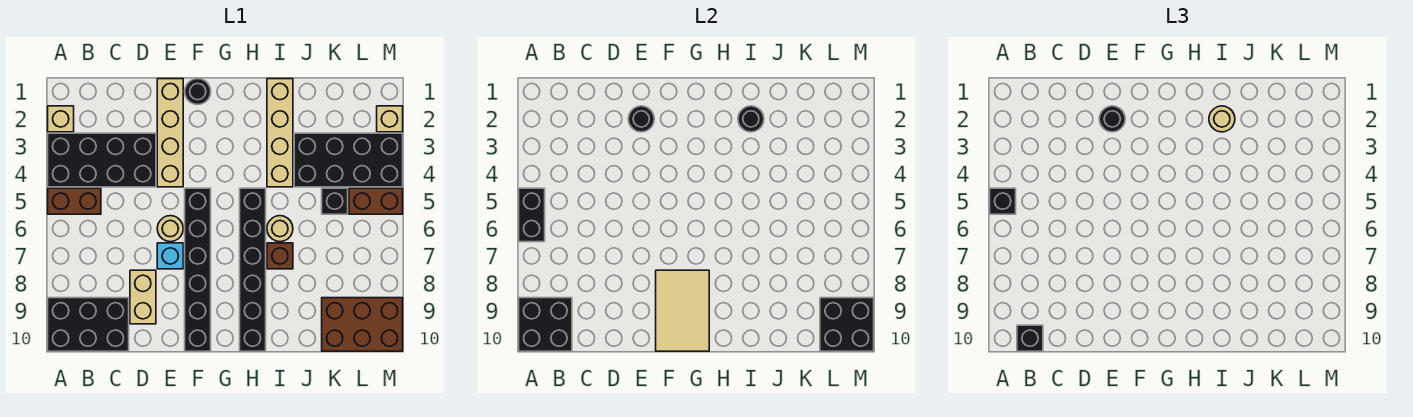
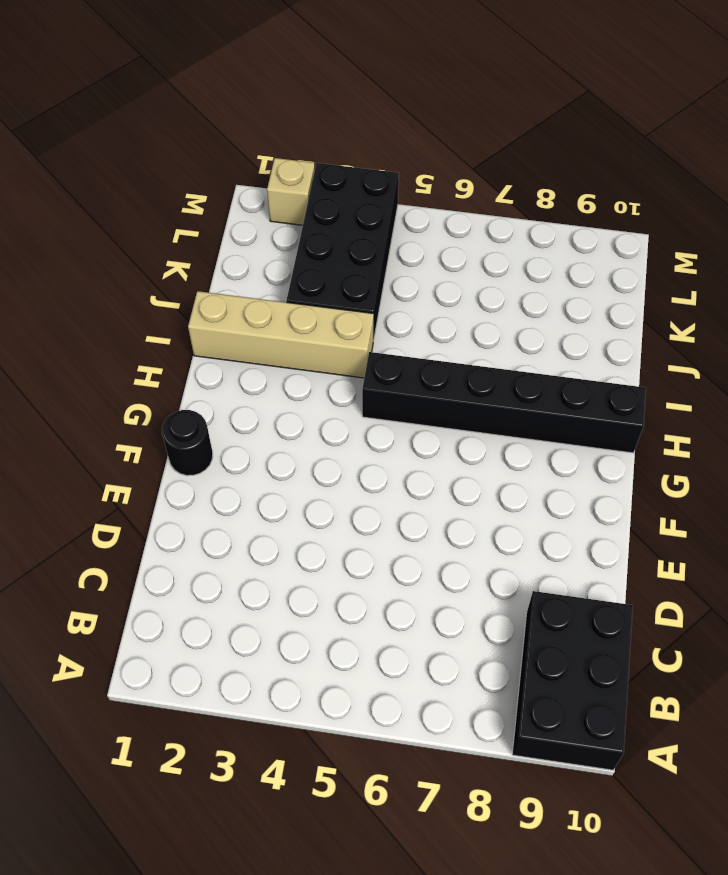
none -> tan brick A2 level 1
none -> black brick A3:D4 level 1
none -> brown brick A5:B5 level 1

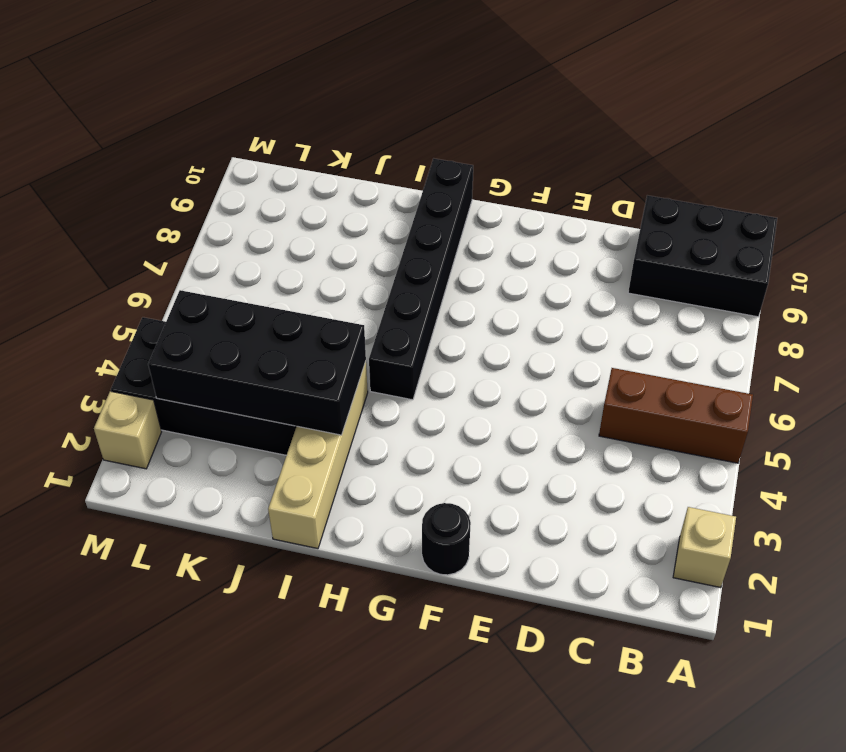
brown brick A5:C5 level 1 -> brown brick A5:B5 level 1
black brick I3:L4 level 2 -> black brick A3:D4 level 1
none -> tan brick D8:D9 level 1
none -> tan brick E1:E4 level 1
none -> tan round brick E6 level 1

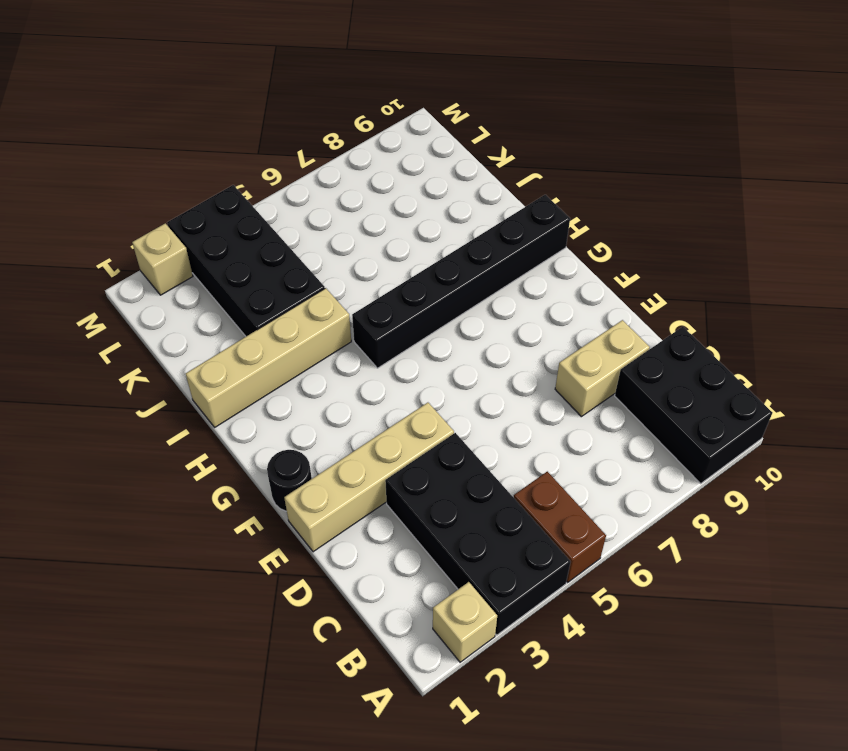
none -> tan round brick E6 level 1
none -> cyan brick E7 level 1
none -> black brick F5:F10 level 1

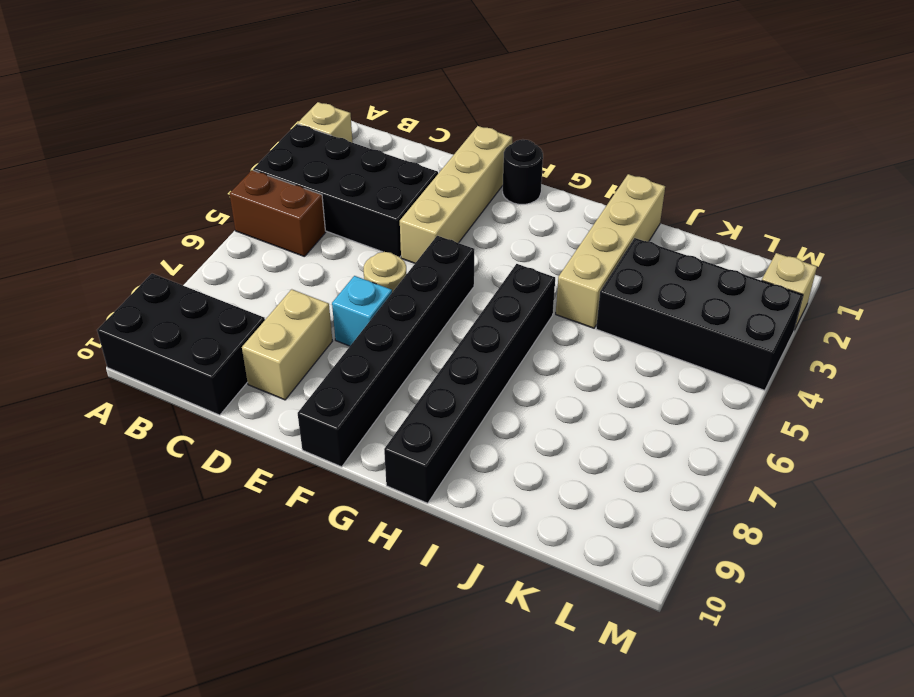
none -> tan round brick I6 level 1
none -> brown brick I7 level 1
none -> black brick K5 level 1

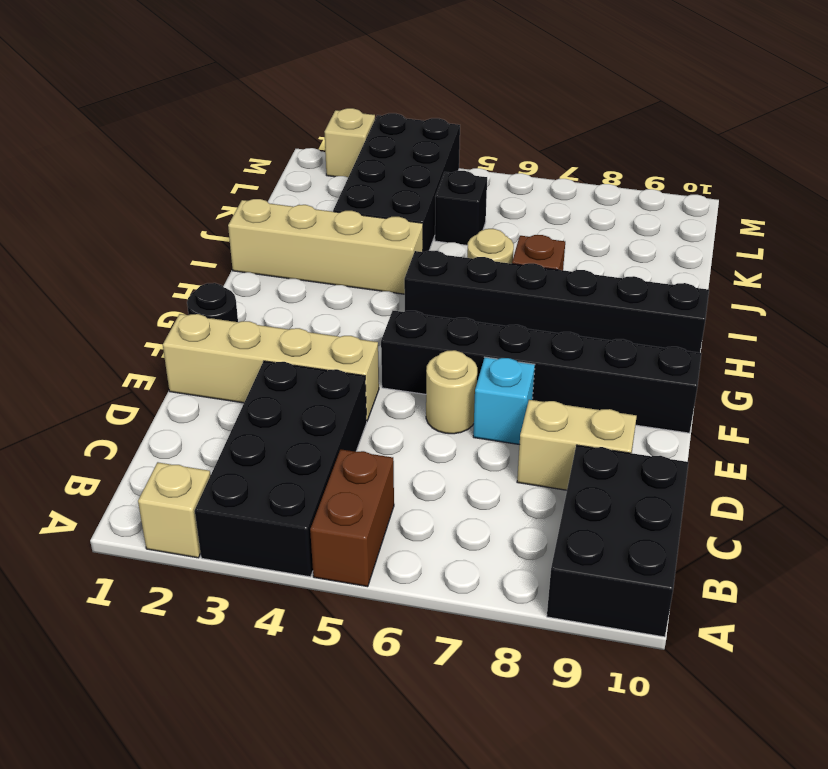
none -> brown brick K9:M10 level 1
none -> brown brick L5:M5 level 1
none -> black brick A5:A6 level 2

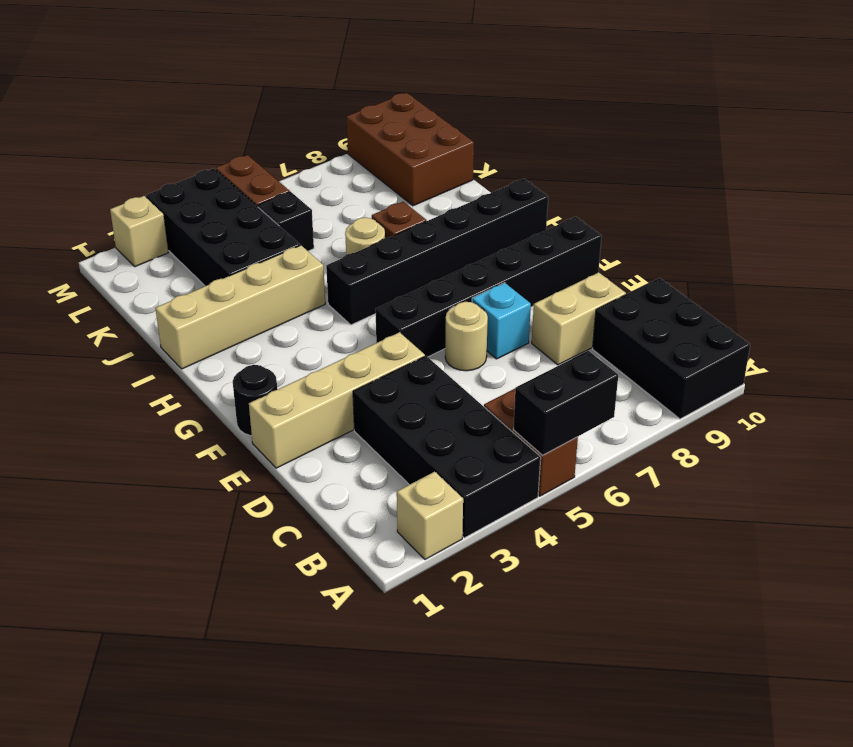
none -> black brick A9:B10 level 2
none -> black round brick E2 level 2
none -> tan tile F8:G10 level 2

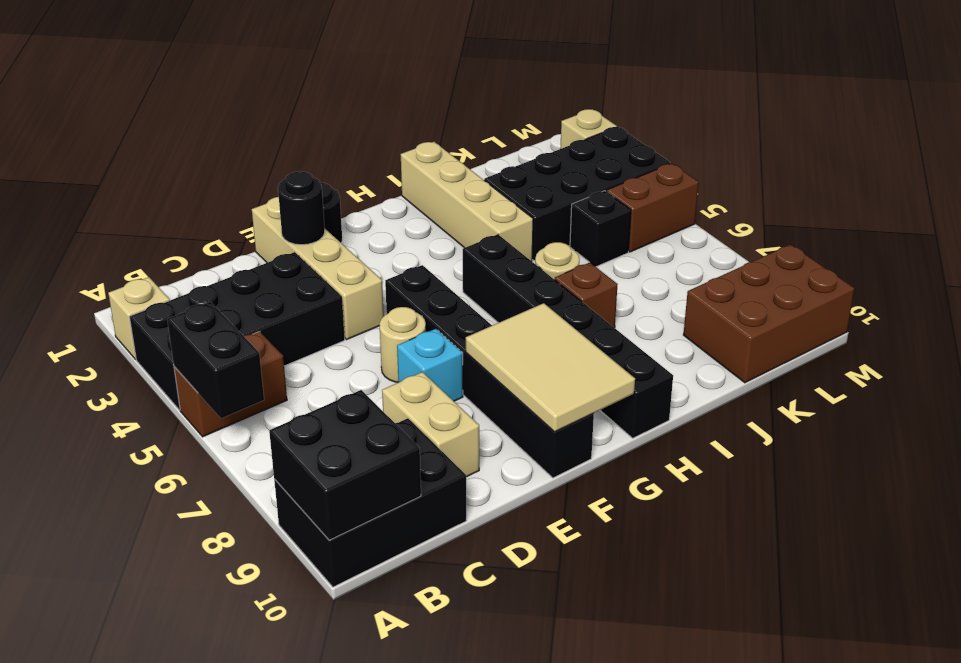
none -> black round brick I2 level 2
none -> black brick L9:M10 level 2
none -> black brick A5 level 3

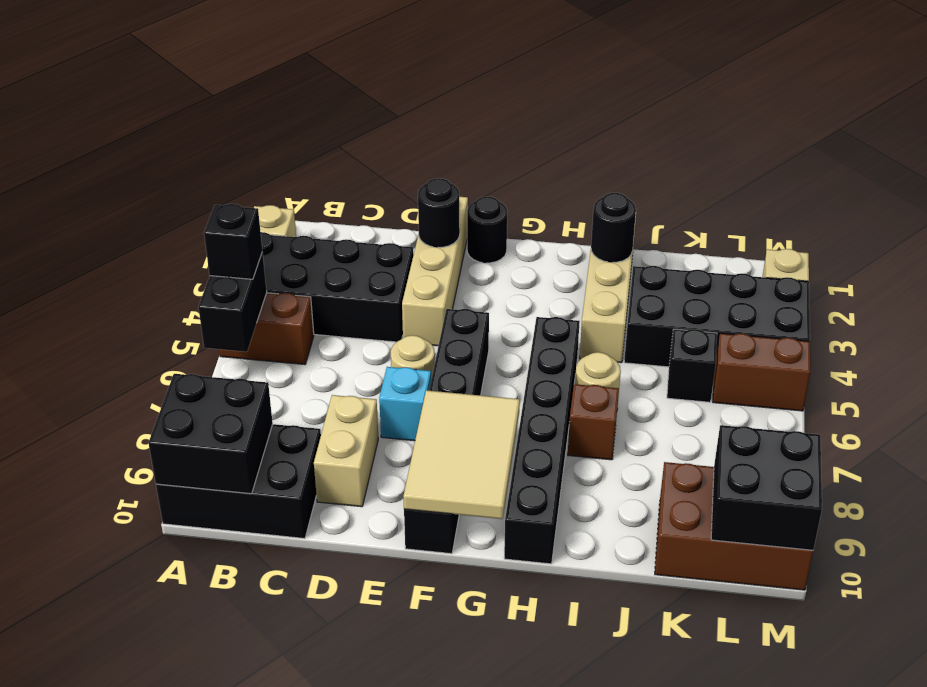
none -> black brick B10 level 3
none -> black round brick E2 level 3
none -> tan round brick I2 level 3

